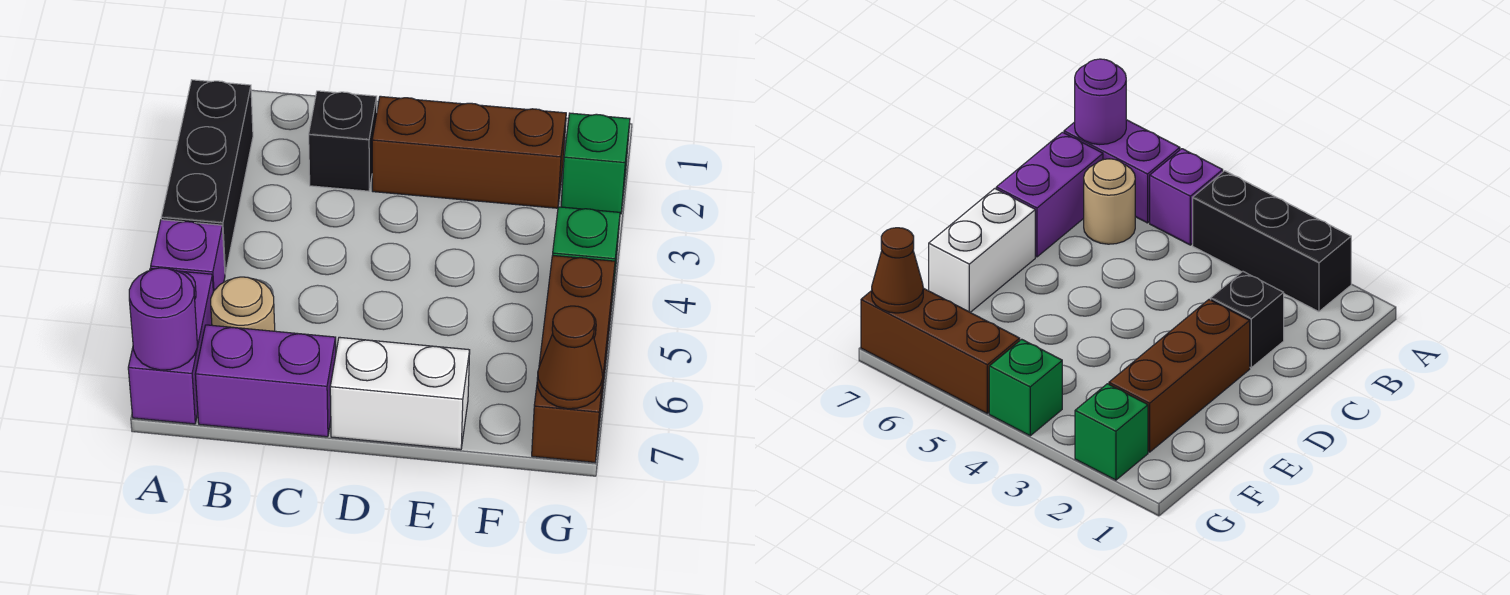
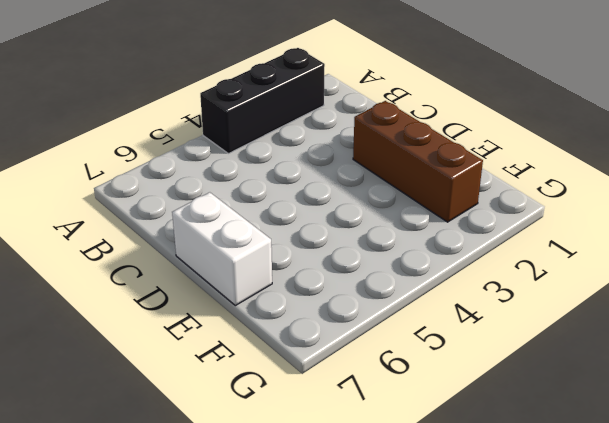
none -> purple brick A5 level 1
none -> purple brick A6:A7 level 1
none -> tan round brick B6 level 1

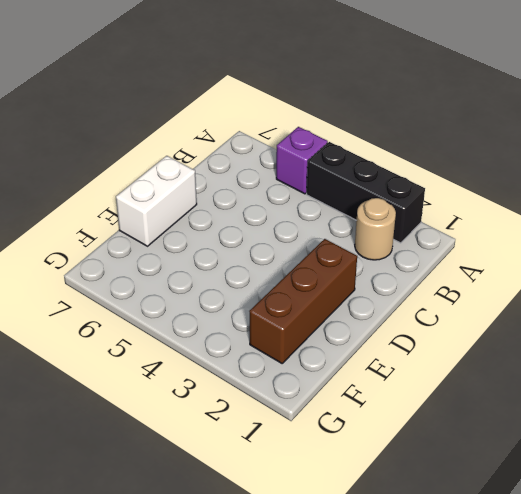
tan round brick B2 level 1 -> tan round brick B6 level 1
none -> purple brick A6:A7 level 1
none -> purple brick B7:C7 level 1
none -> black brick C2 level 1

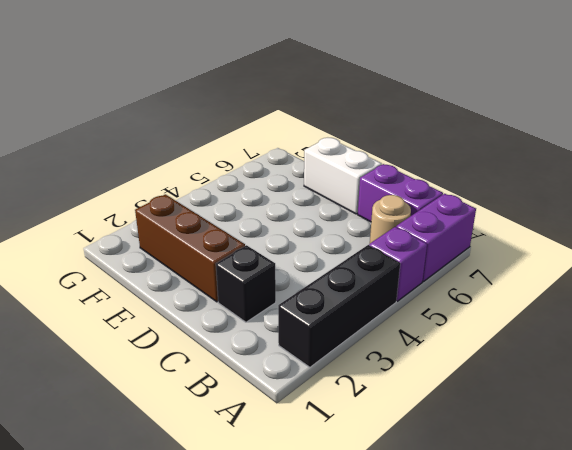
none -> green brick G2 level 1
none -> green brick G4 level 1
none -> brown brick G5:G7 level 1

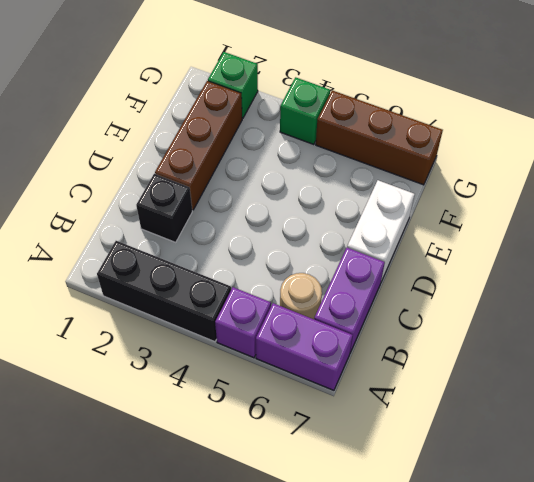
none -> purple round brick A7 level 2
none -> brown cone G7 level 2

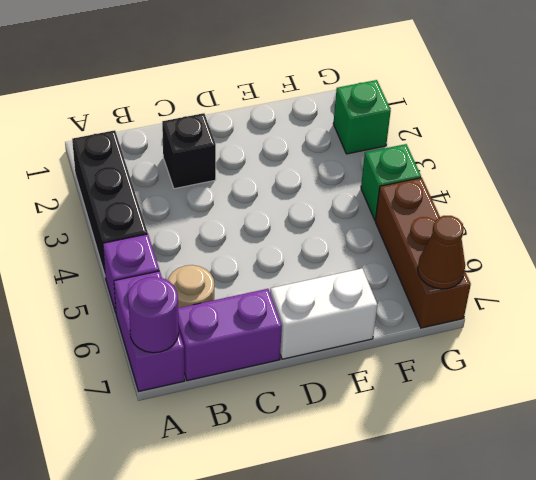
none -> brown brick D2:F2 level 1

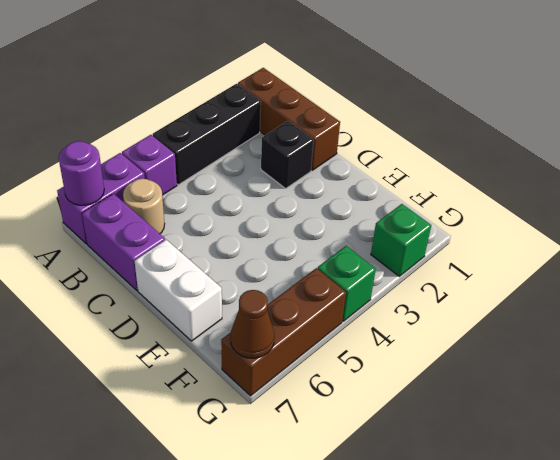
brown brick A1:C1 level 1 -> brown brick D2:F2 level 1

